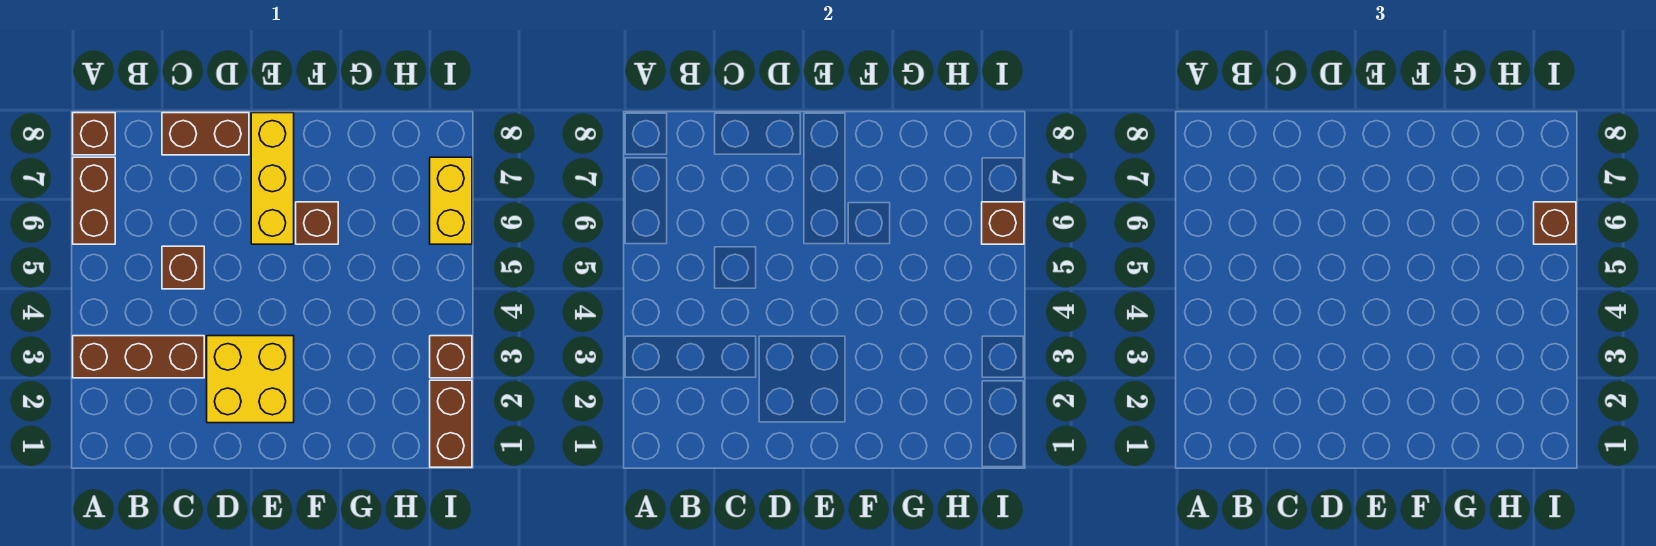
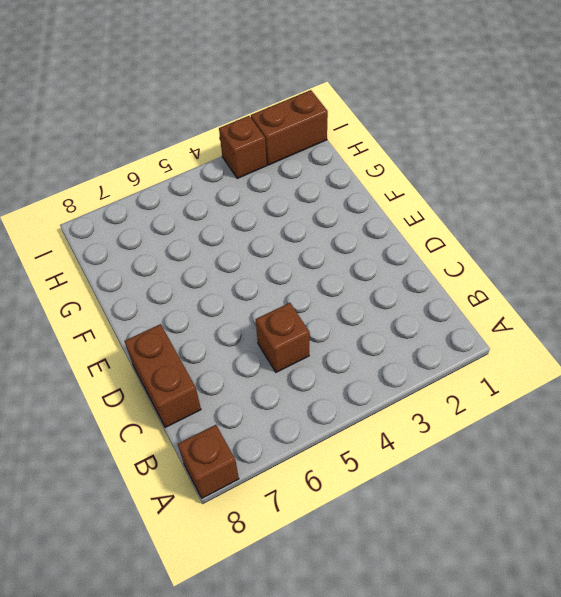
none -> brown brick A3:C3 level 1
none -> brown brick A6:A7 level 1
none -> yellow brick D2:E3 level 1

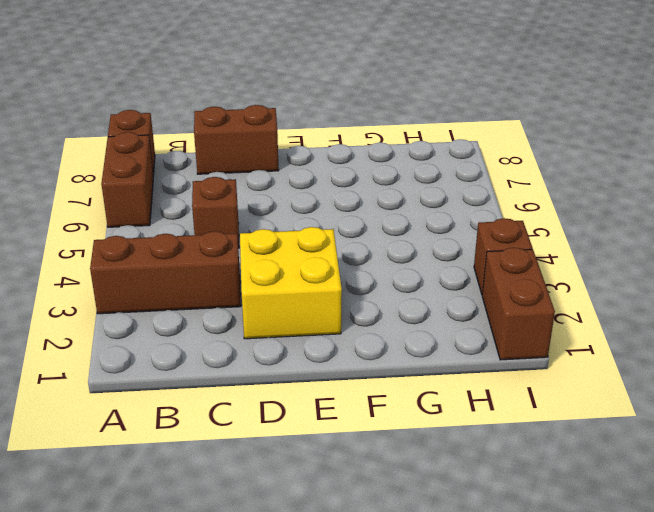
none -> yellow brick E6:E8 level 1
none -> brown brick F6 level 1
none -> yellow brick I6:I7 level 1

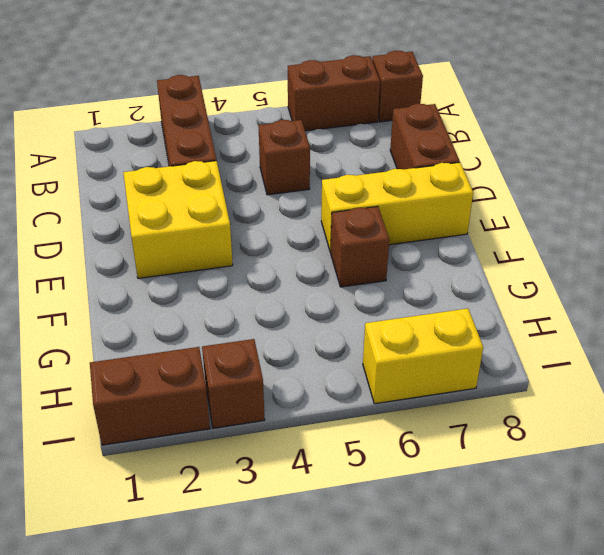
none -> brown brick I6 level 2
none -> brown brick I6 level 3

